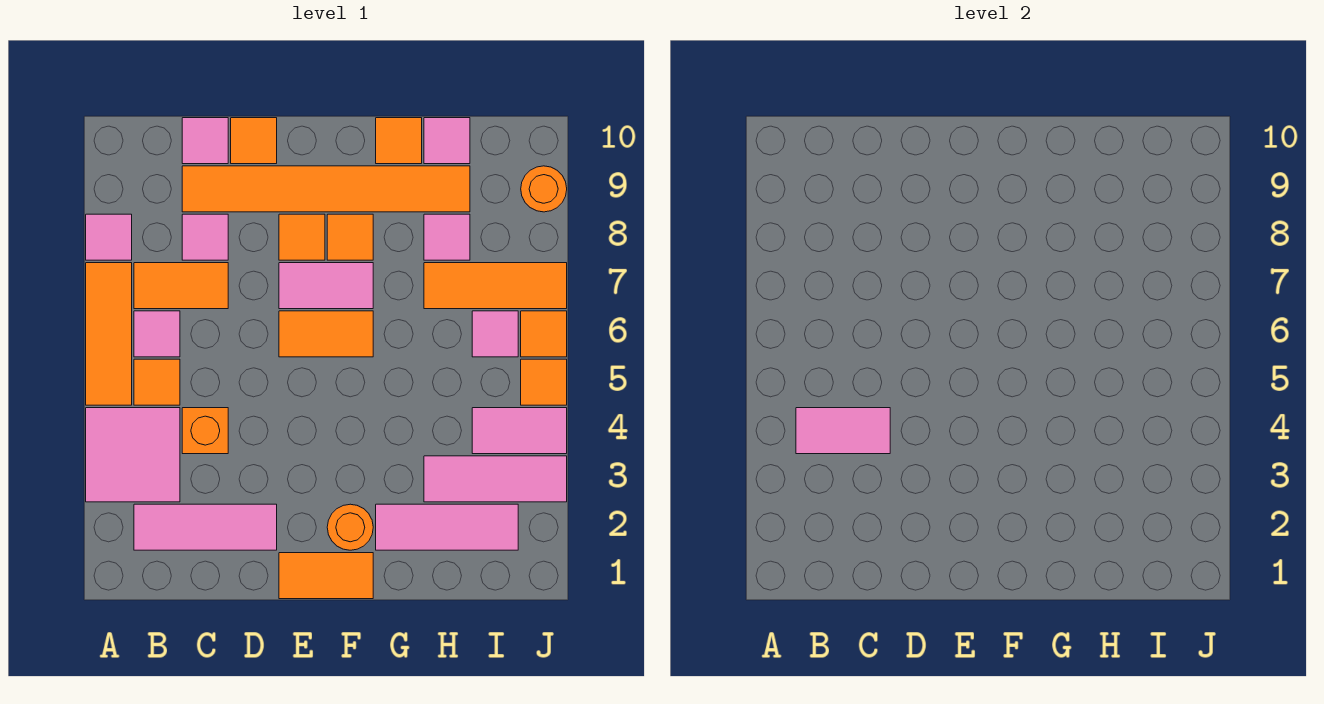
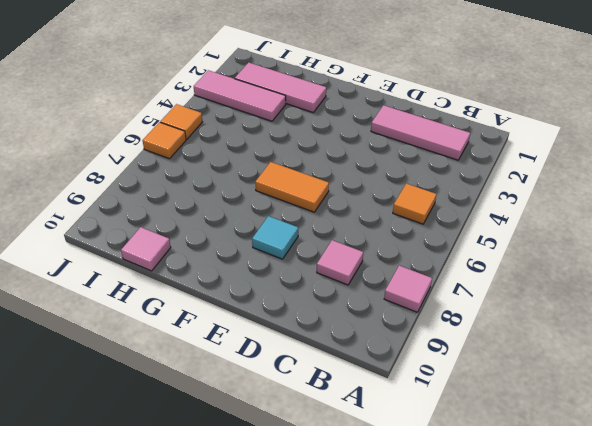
cyan tile E8 level 1 -> orange tile E8 level 1
none -> pink tile A3:B4 level 1
none -> orange tile A5:A7 level 1
none -> pink tile B6 level 1
none -> orange tile B7:C7 level 1

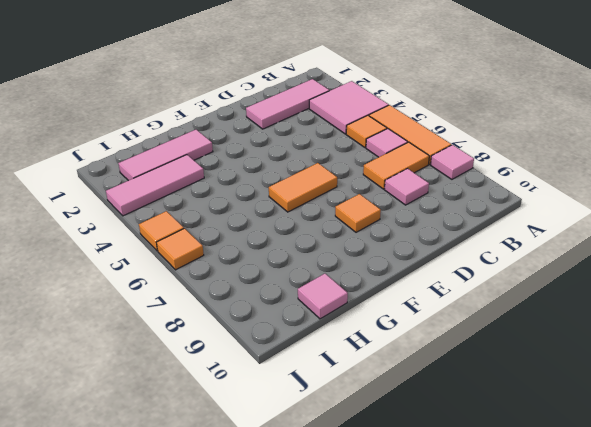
none -> orange brick C4 level 1
none -> orange tile C9:H9 level 1
none -> pink tile C10 level 1
none -> orange tile D10 level 1

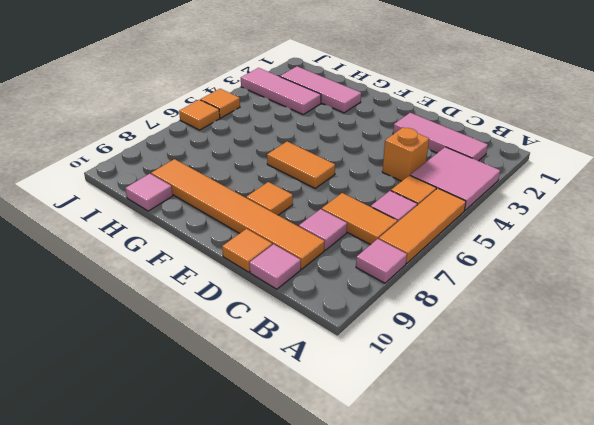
none -> orange tile E1:F1 level 1
none -> pink tile E7:F7 level 1
none -> orange round brick F2 level 1
none -> orange tile F8 level 1

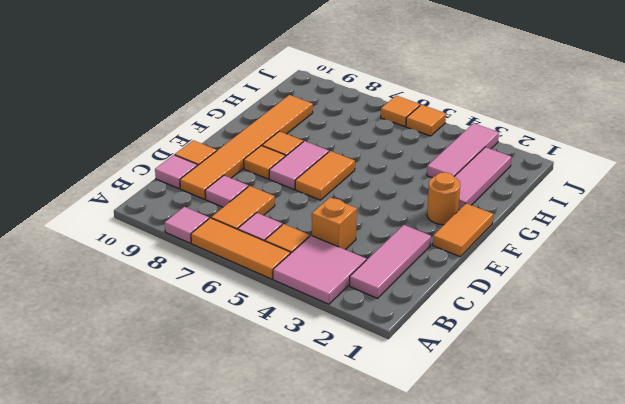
none -> orange tile G10 level 1
none -> orange tile H7:J7 level 1
none -> pink tile H8 level 1
none -> pink tile H10 level 1

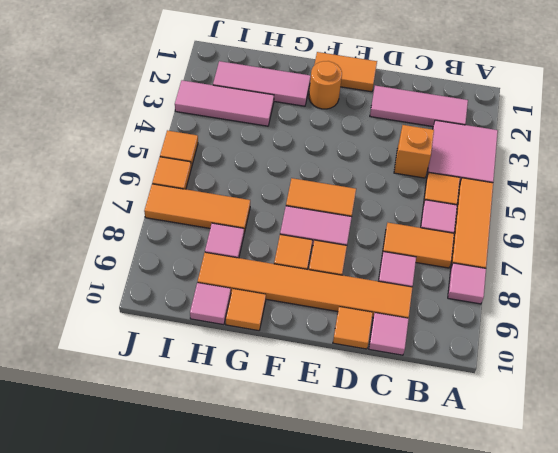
none -> pink tile I4:J4 level 1
none -> pink tile I6 level 1
none -> orange round brick J9 level 1
none -> pink tile B4:C4 level 2

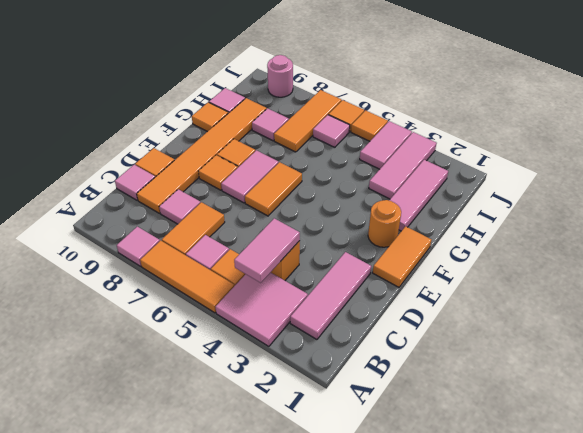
pink round brick J9 level 1 -> orange round brick J9 level 1

